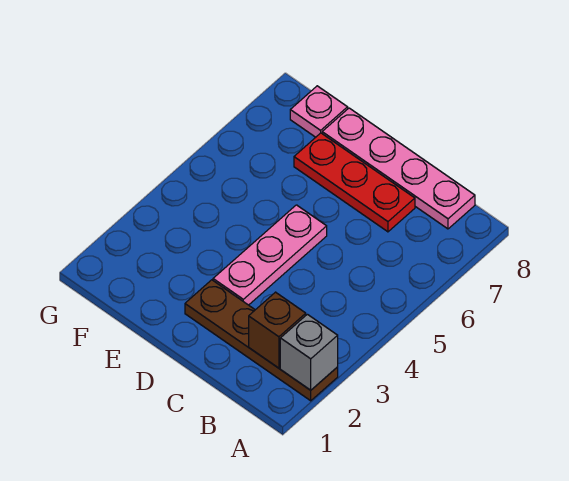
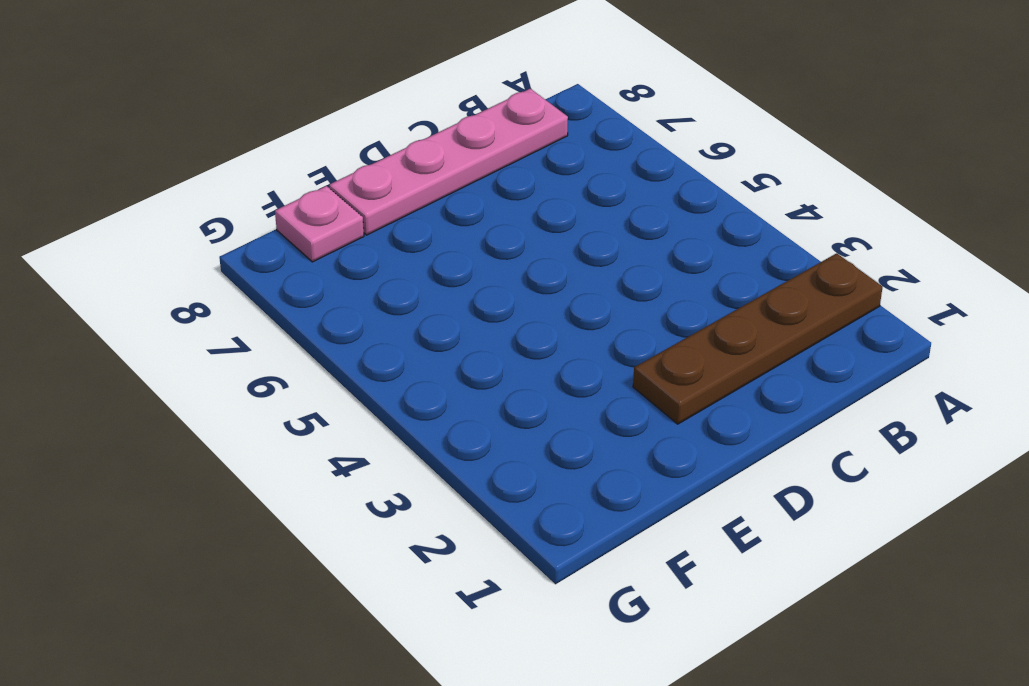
none -> red plate C7:E7 level 1
none -> pink plate D3:D5 level 1

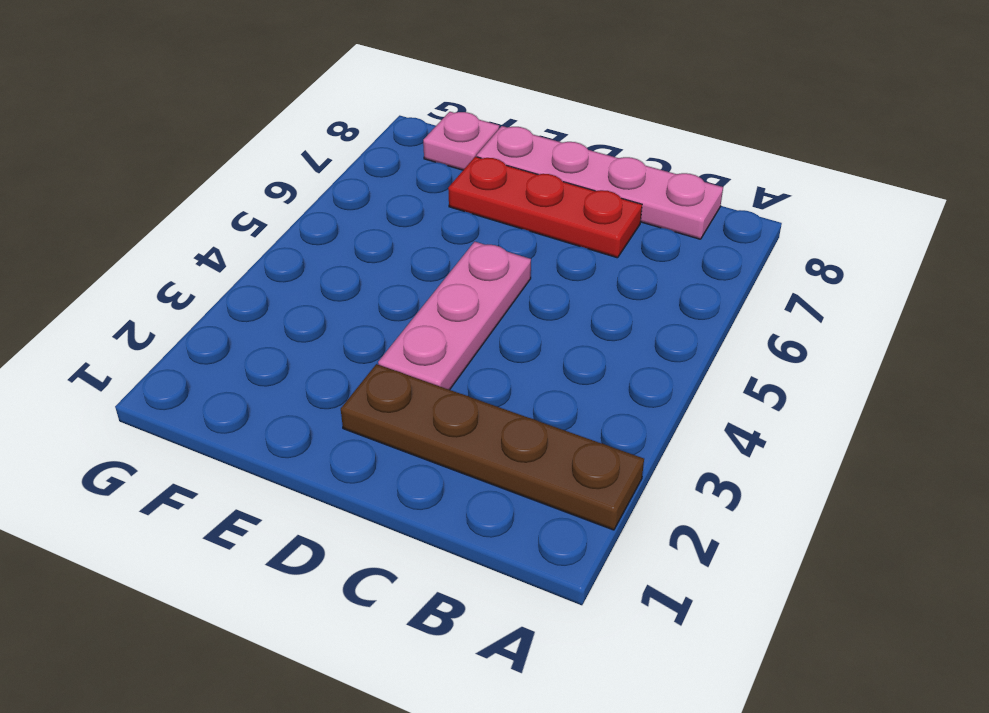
none -> grey brick A2 level 2
none -> brown brick B2 level 2

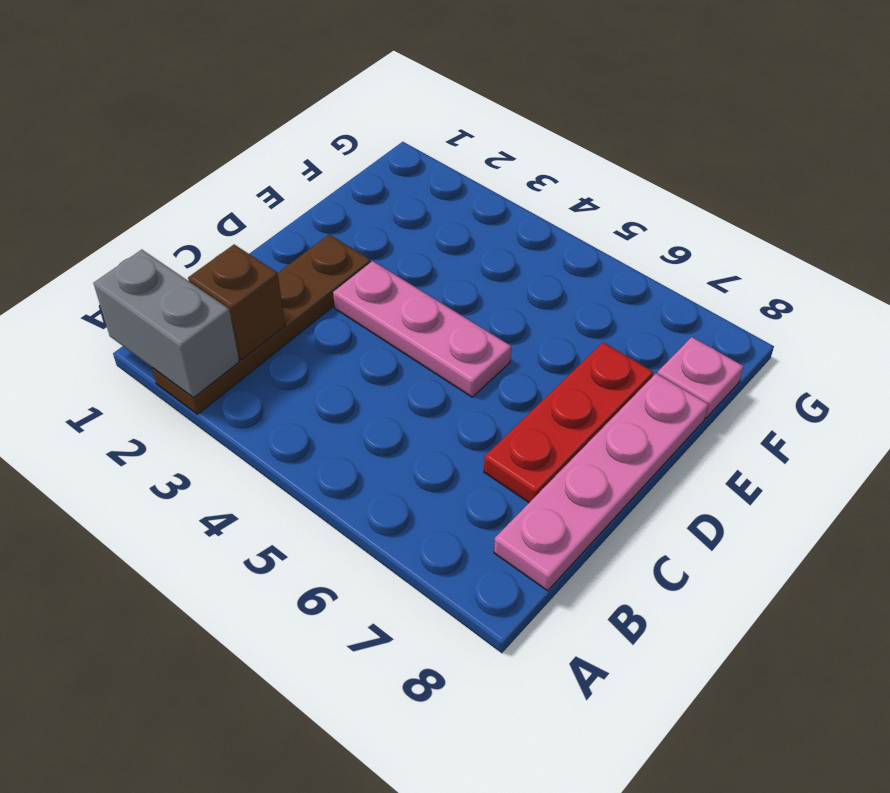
grey brick A1:A2 level 2 -> grey brick A2 level 2

